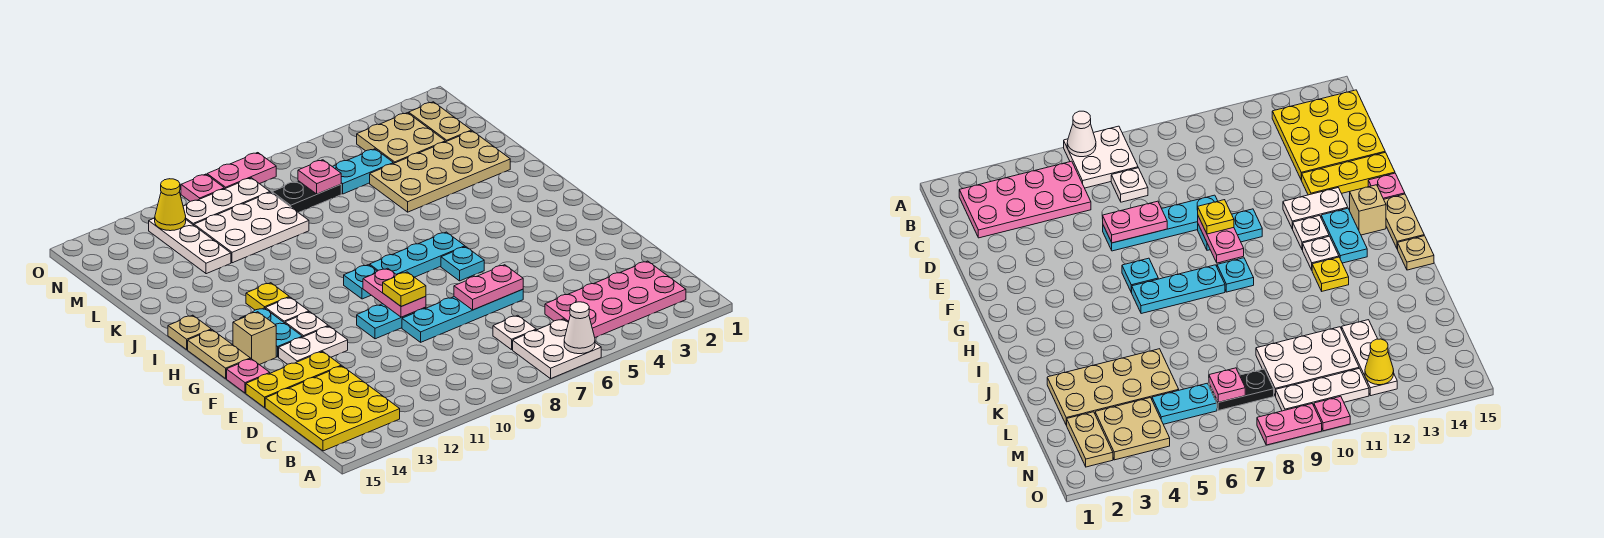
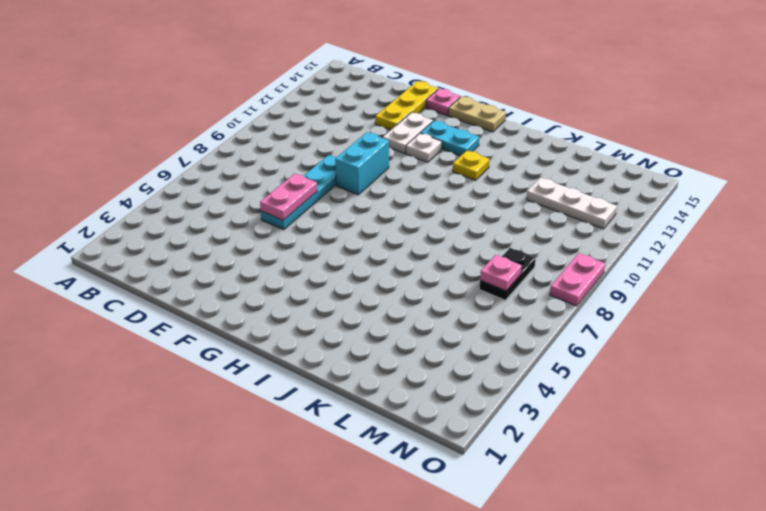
cyan brick F9:F10 level 1 -> cyan plate F9:F10 level 1
none -> white plate A6:B7 level 1
none -> pink plate B2:C5 level 1
none -> yellow plate B13:D15 level 1
none -> white plate C7 level 1

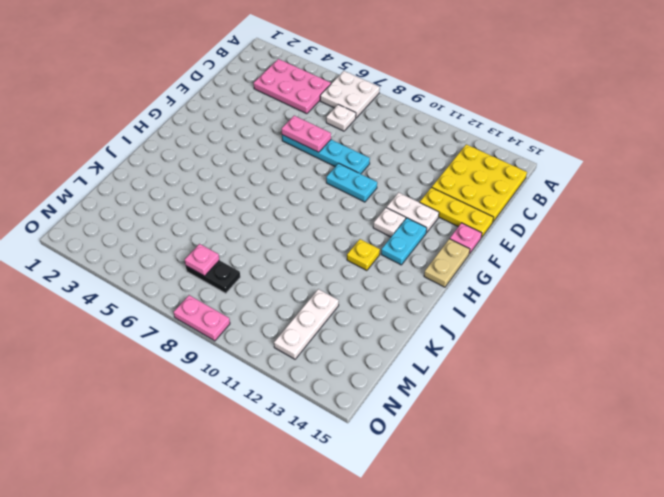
pink plate B3:C5 level 1 -> pink plate B2:C5 level 1
none -> cyan plate G6 level 1
none -> tan brick G14 level 1
none -> cyan plate H6:H8 level 1
none -> cyan plate H9 level 1

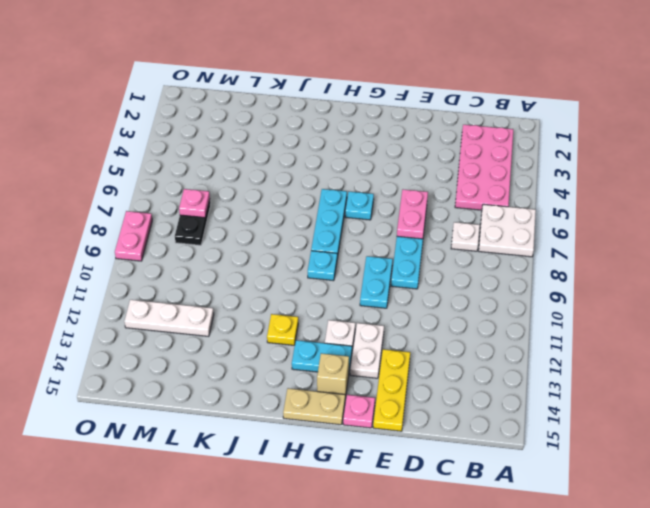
none -> yellow plate B13:D15 level 1
none -> white plate H12 level 1
none -> tan plate I15 level 1
none -> tan plate K2:L5 level 1

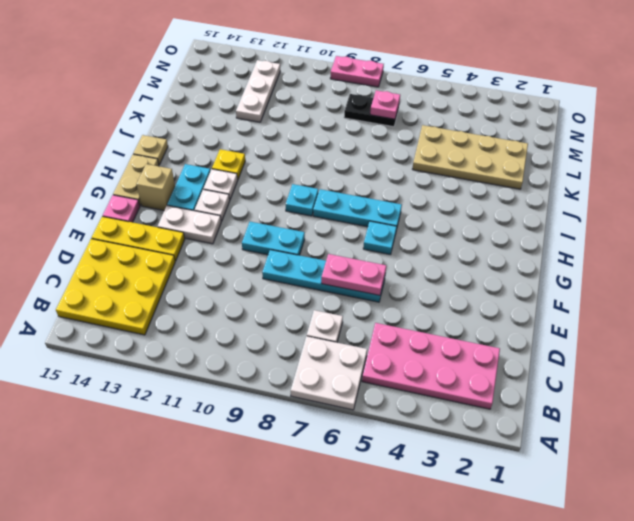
none -> white plate L9:M11 level 1
none -> tan plate M2:N2 level 1
none -> tan plate M3:N4 level 1
none -> cyan plate M5:M6 level 1

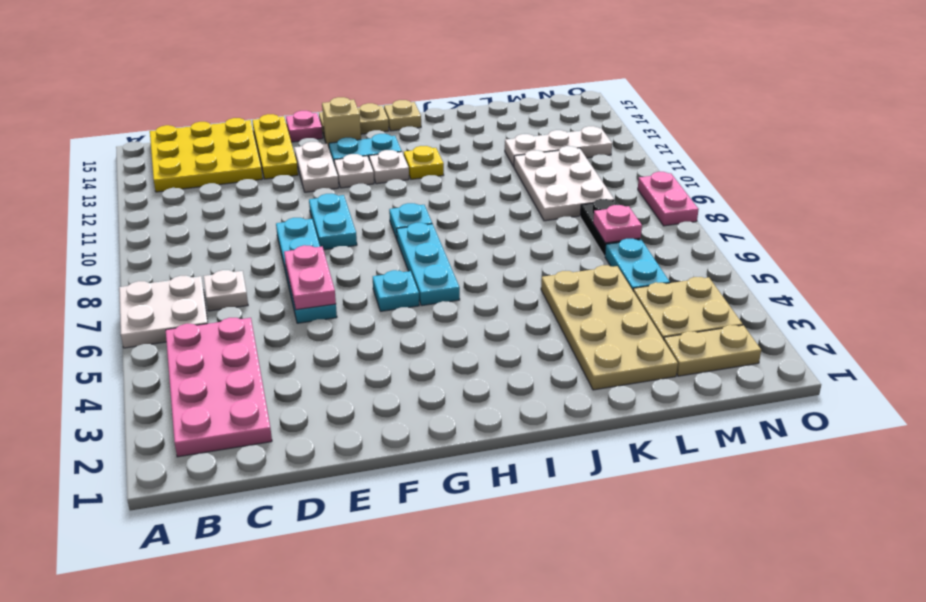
none -> white plate N9:N11 level 1
none -> pink plate O10 level 1
none -> white cone A6 level 2
none -> pink plate F9:G9 level 2

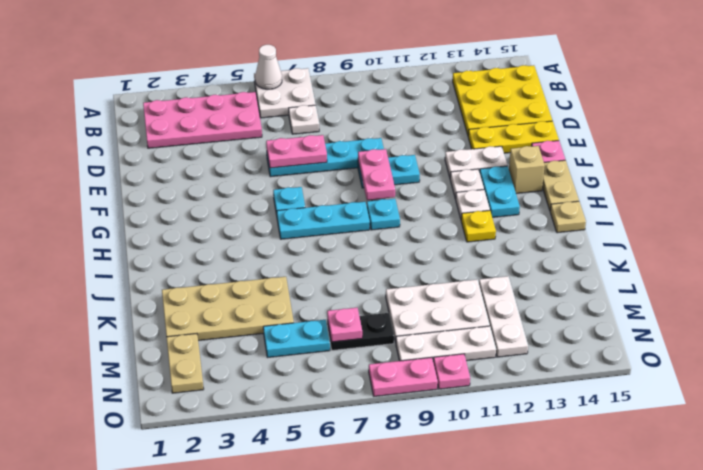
none -> tan plate M3:N4 level 1
none -> yellow cone N12 level 2
none -> yellow plate F9 level 3

